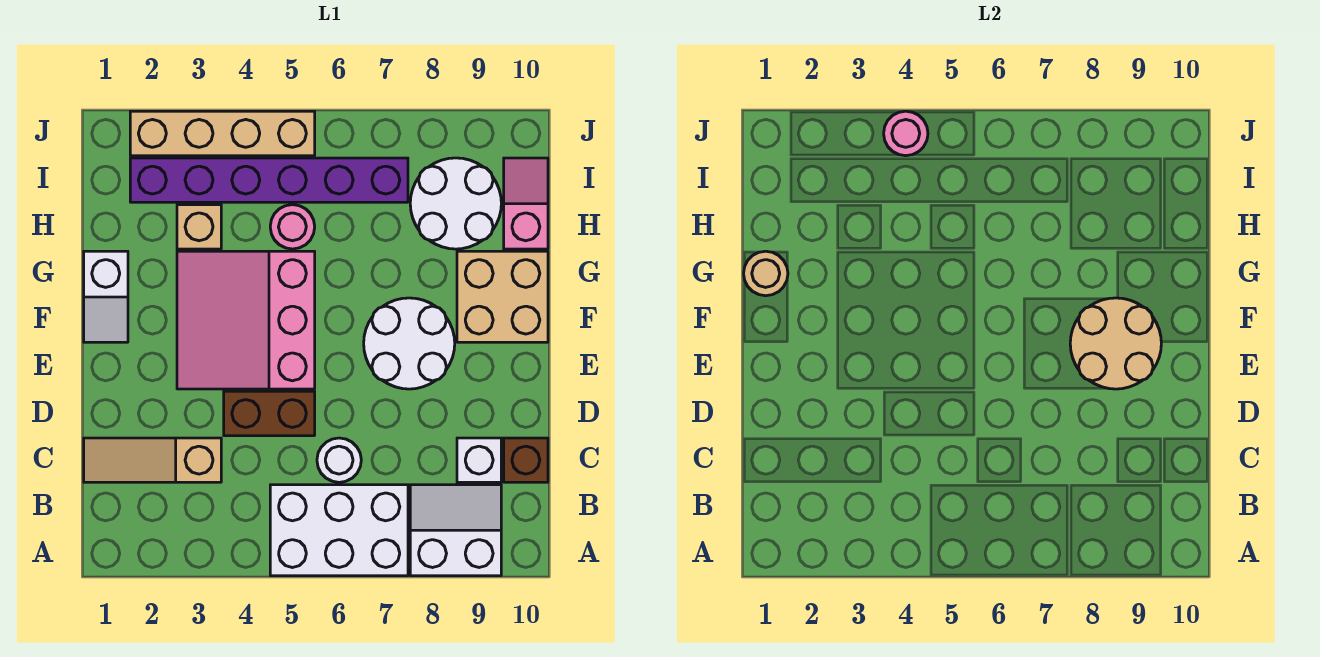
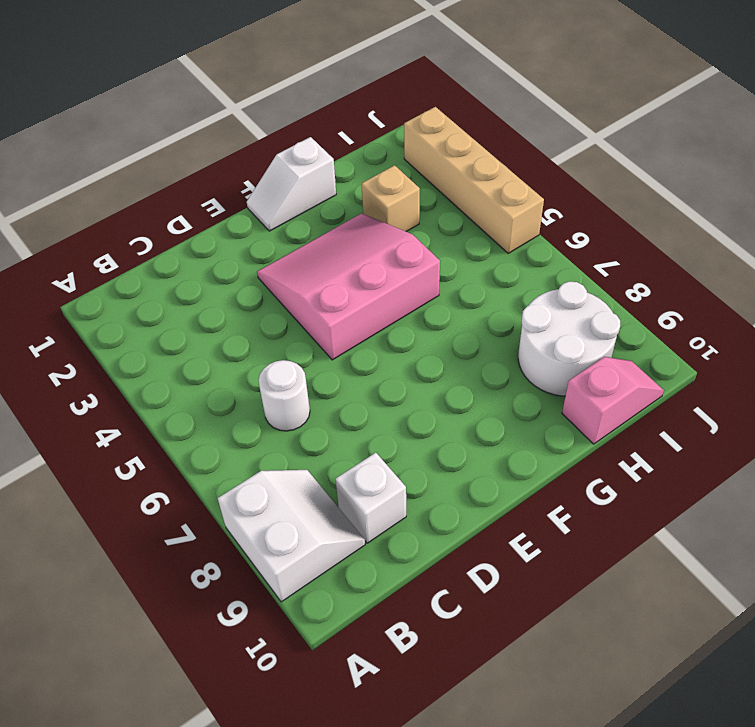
none -> white brick A5:B7 level 1
none -> tan slope C1:C3 level 1 top 3
none -> brown brick C10 level 1

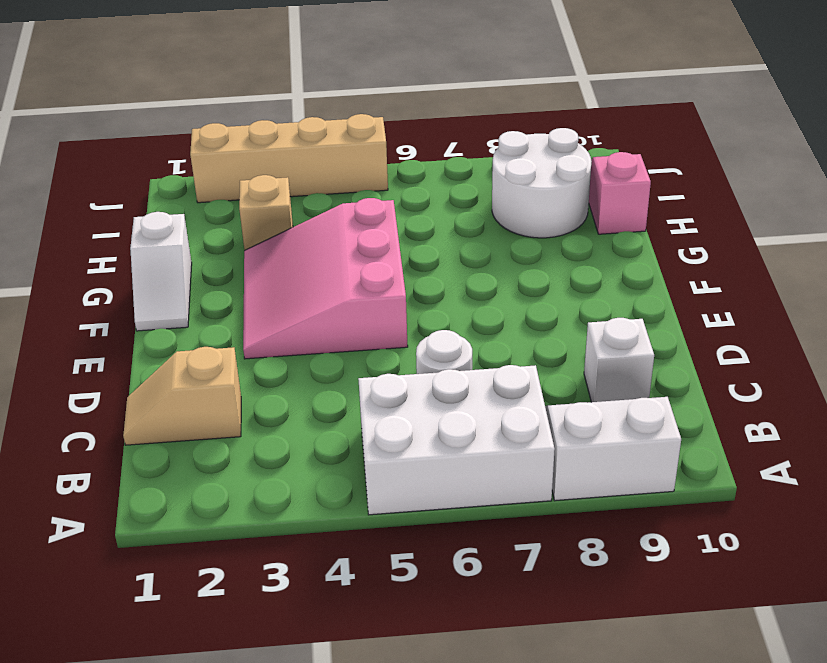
tan slope C1:C2 level 1 top 2 -> tan slope C1:C3 level 1 top 3
none -> brown brick C10 level 1
none -> brown brick D4:D5 level 1
none -> white round brick E7:F8 level 1

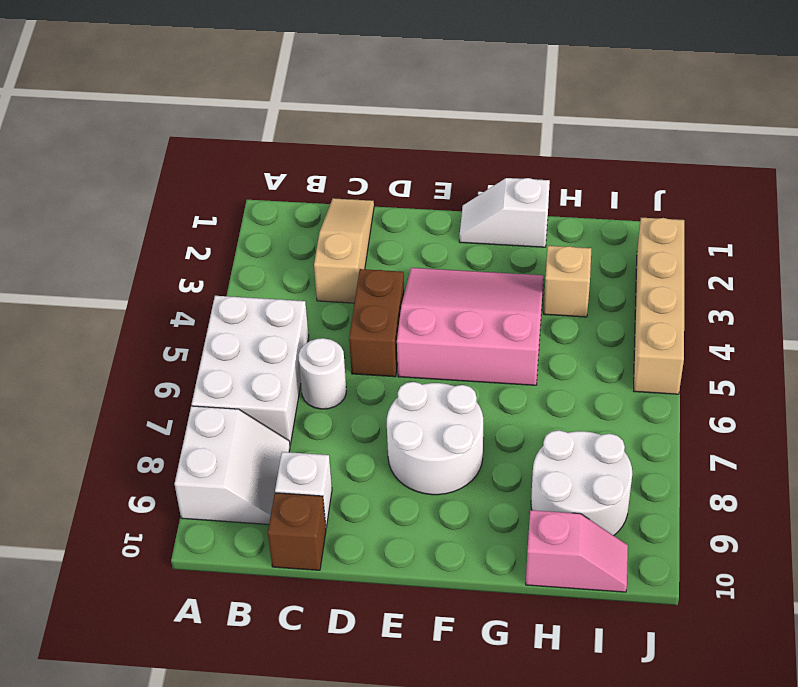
none -> tan brick F9:G10 level 1
none -> pink round brick H5 level 1
none -> purple brick I2:I7 level 1

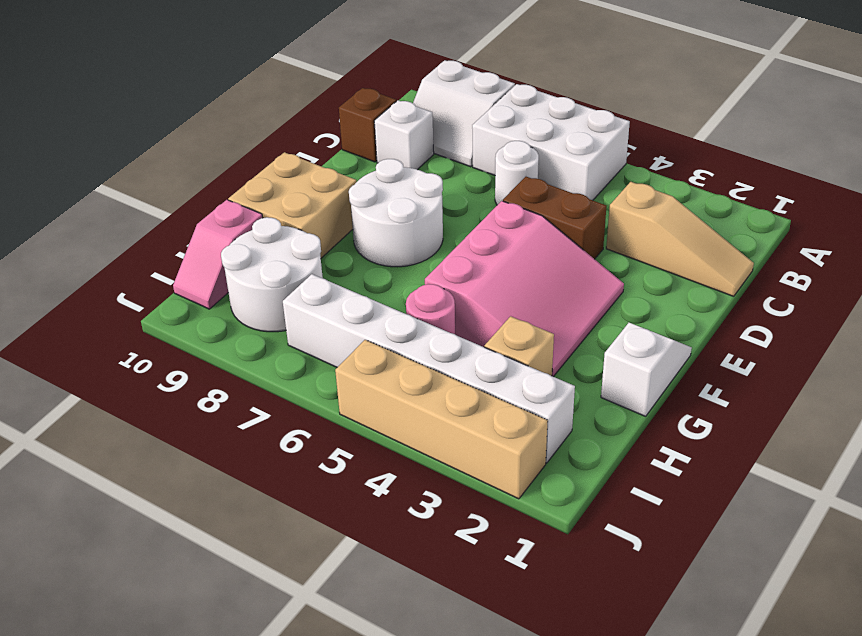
white brick I2:I7 level 1 -> purple brick I2:I7 level 1
none -> tan round brick E8:F9 level 2
none -> tan round brick G1 level 2
none -> pink round brick J4 level 2

